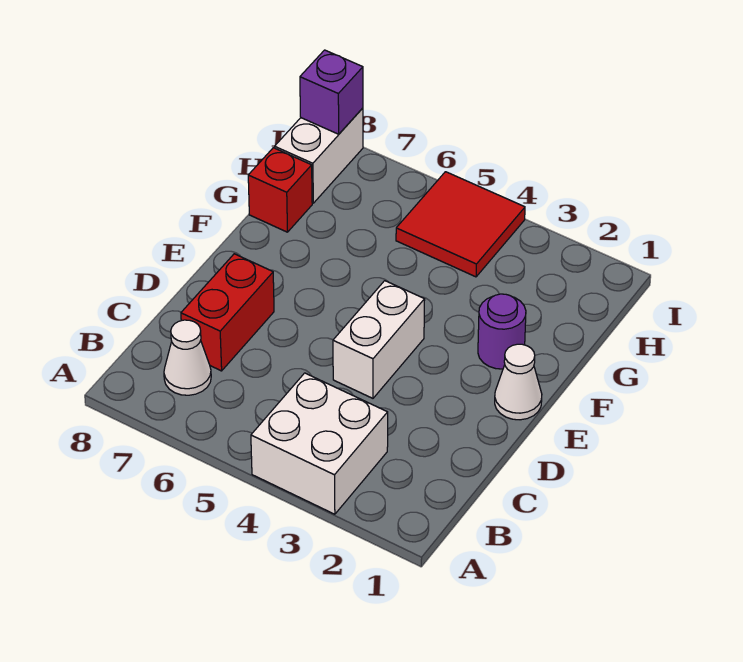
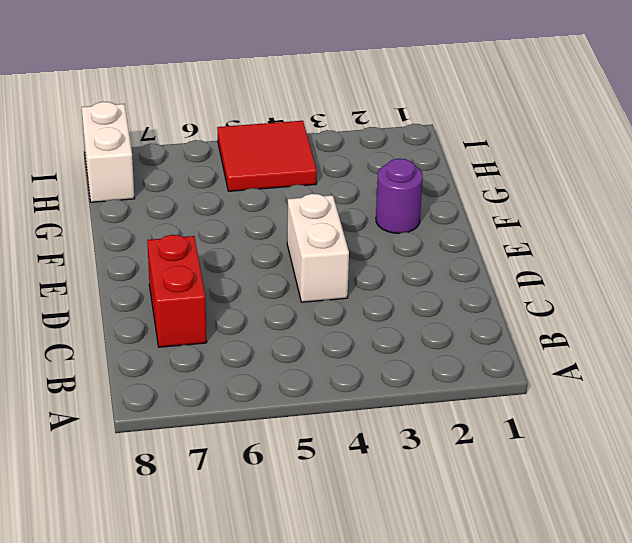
none -> white brick A3:B4 level 1
none -> white cone B7 level 1

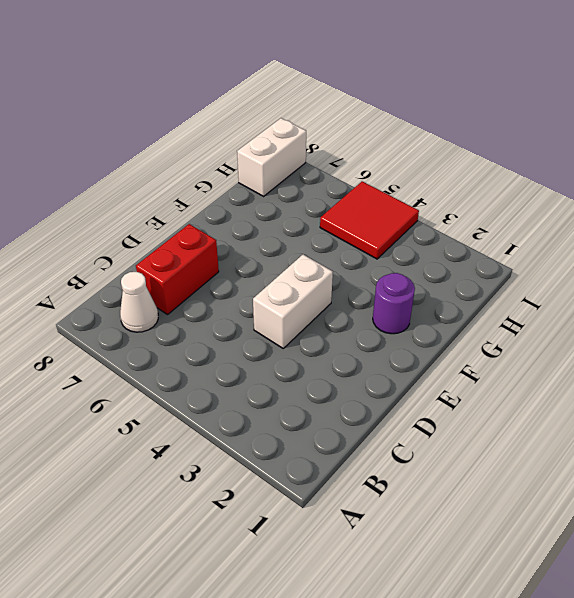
none -> white brick A3:B4 level 1
none -> white cone E1 level 1

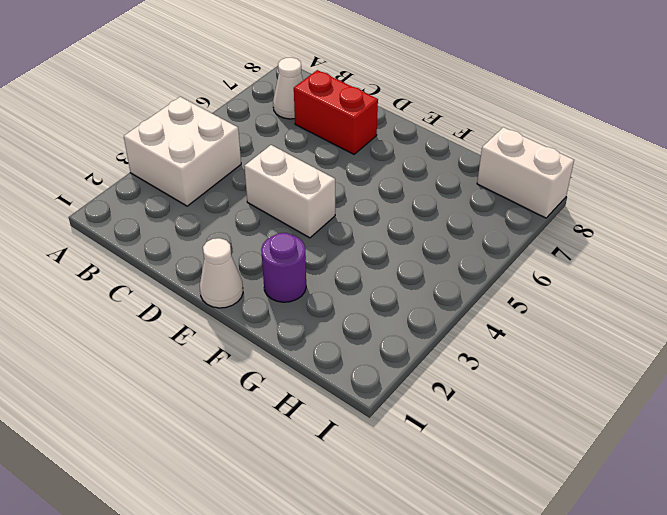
none -> red brick G8 level 1
none -> red tile H4:I5 level 1

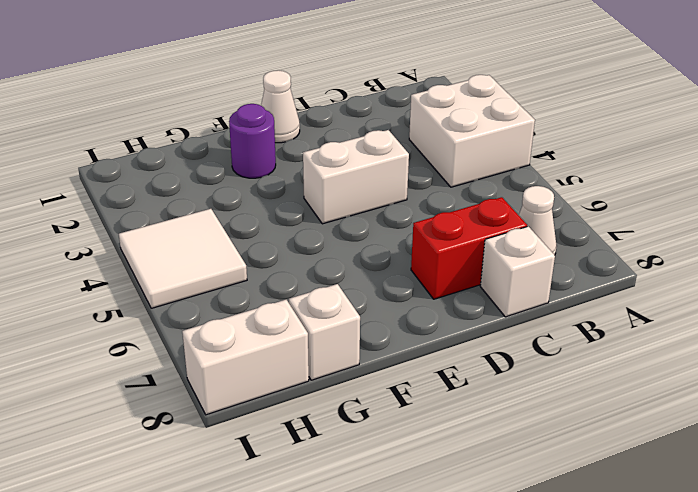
white brick C8 level 1 -> none
white brick G8 level 1 -> red brick G8 level 1
white tile H4:I5 level 1 -> red tile H4:I5 level 1
none -> purple brick I8 level 2

